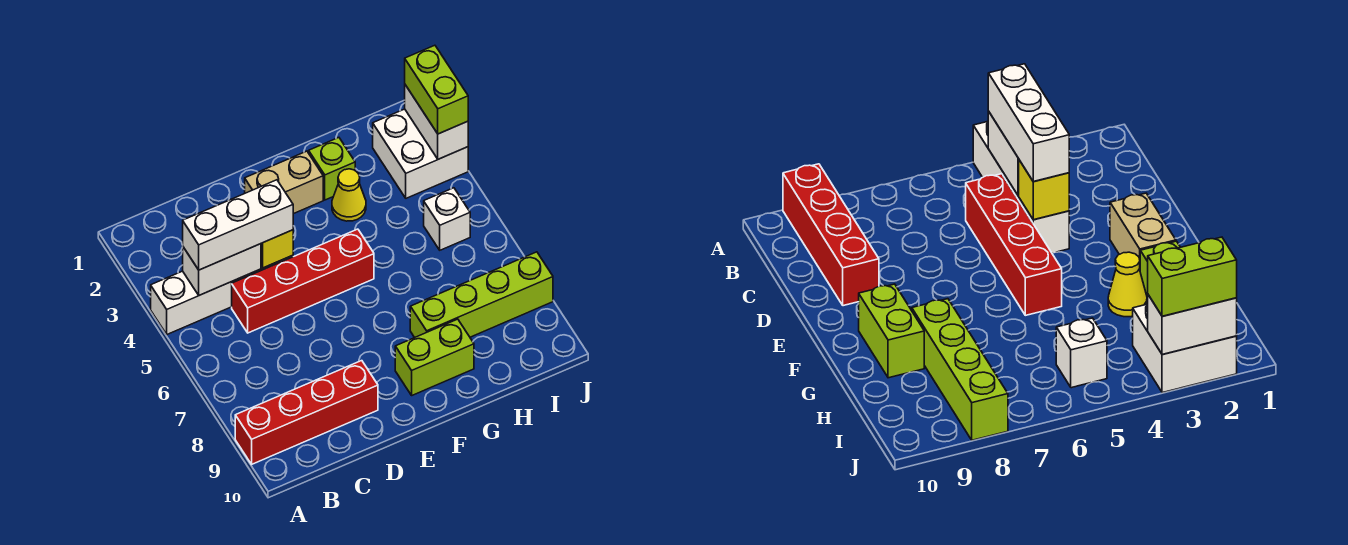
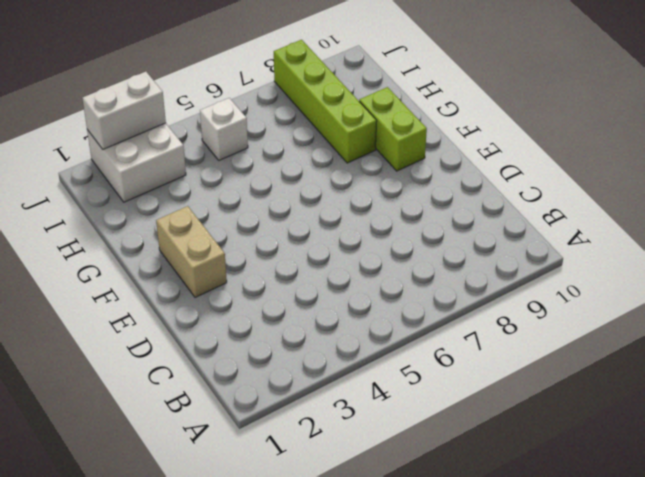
none -> white brick A4:D4 level 1
none -> red brick A9:D9 level 1
none -> red brick C5:F5 level 1

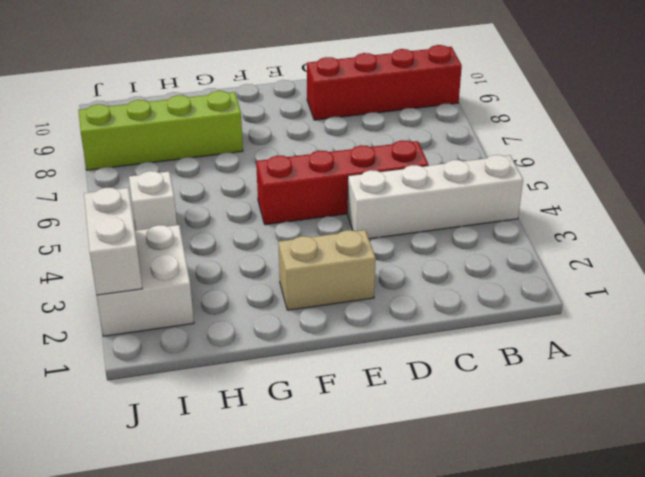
none -> lime brick F9:G9 level 1
none -> lime brick G2 level 1
none -> yellow cone G3 level 1

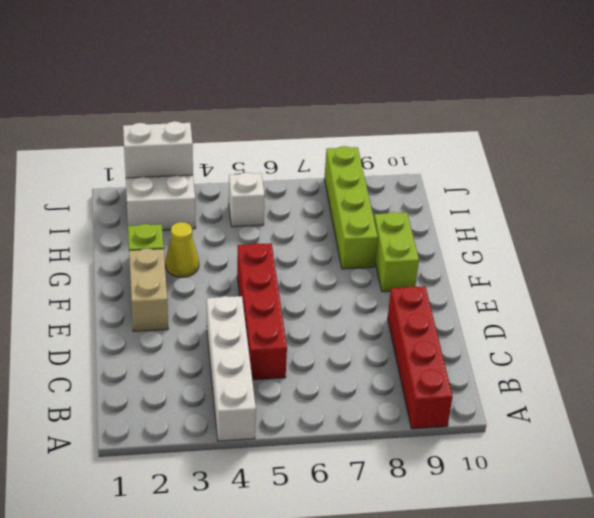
none -> white brick B4:C4 level 2
none -> yellow brick D4 level 2
none -> white brick B4:D4 level 3

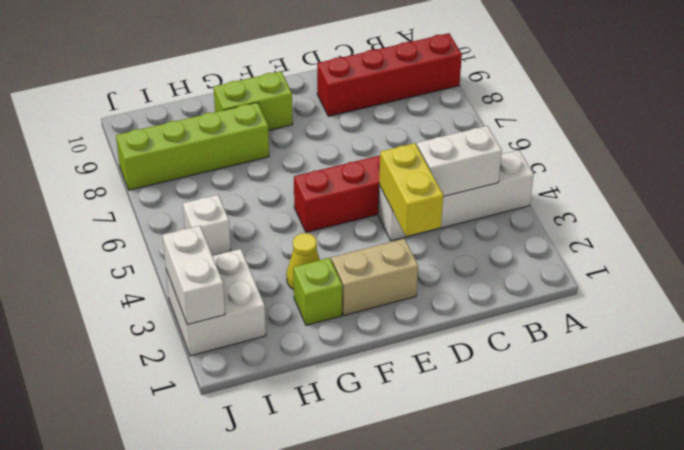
yellow brick D3:D4 level 2 -> yellow brick D4 level 2
none -> white brick B4:D4 level 3
none -> lime brick J2:J3 level 3

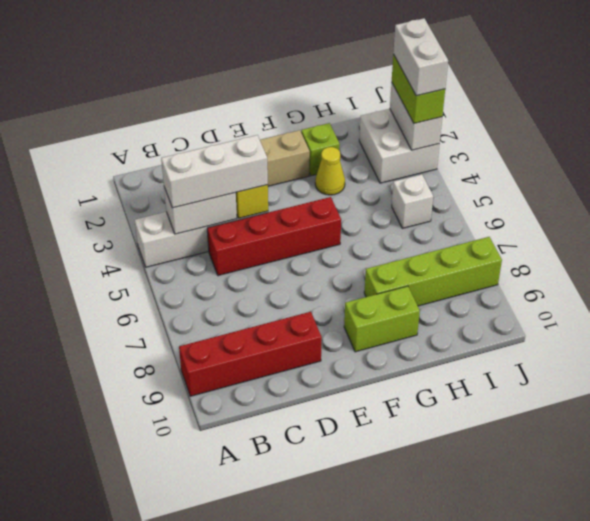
white brick J2:J3 level 4 -> none

